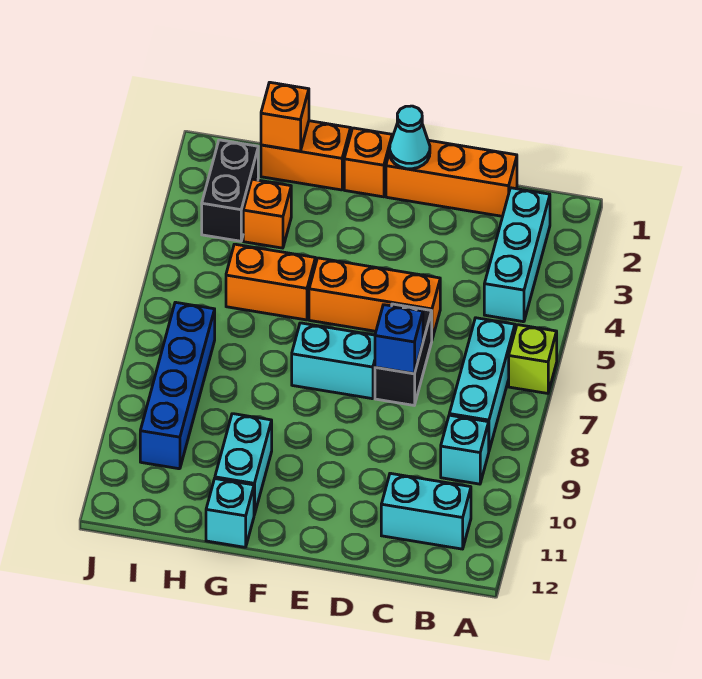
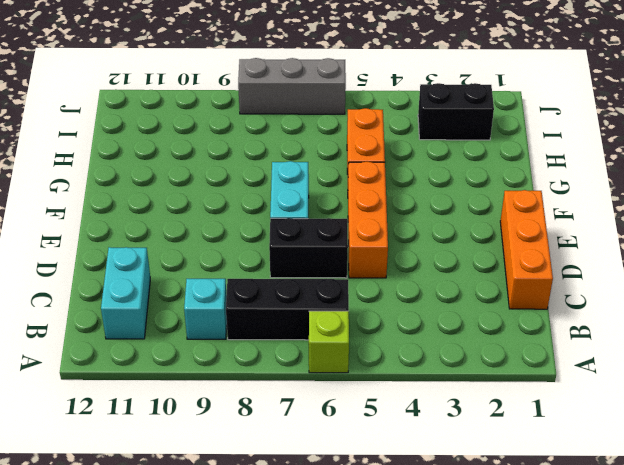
black brick B6:B8 level 1 -> cyan brick B6:B8 level 1
grey brick J6:J8 level 1 -> none
none -> cyan brick B2:B4 level 1
none -> orange brick F1 level 1
none -> orange brick G1:H1 level 1

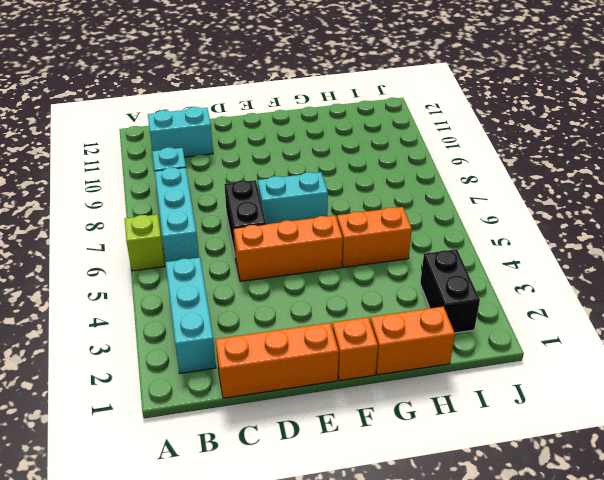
none -> cyan brick G10:G11 level 1
none -> cyan brick G12 level 1
none -> orange brick H3 level 1

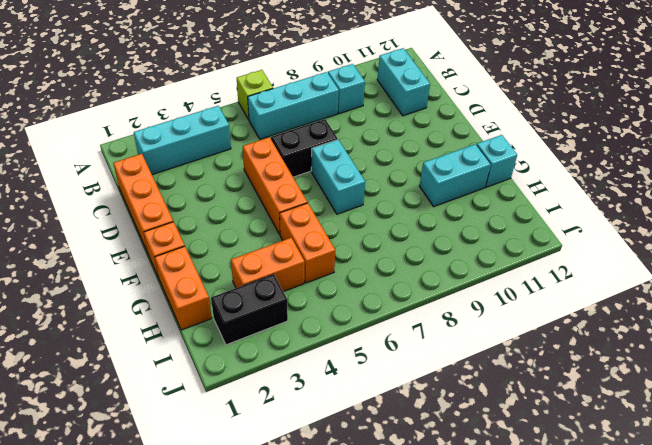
orange brick H3:H4 level 1 -> orange brick H3 level 1
none -> blue brick I7:I10 level 1
none -> blue brick D7 level 2
none -> cyan cone E1 level 2

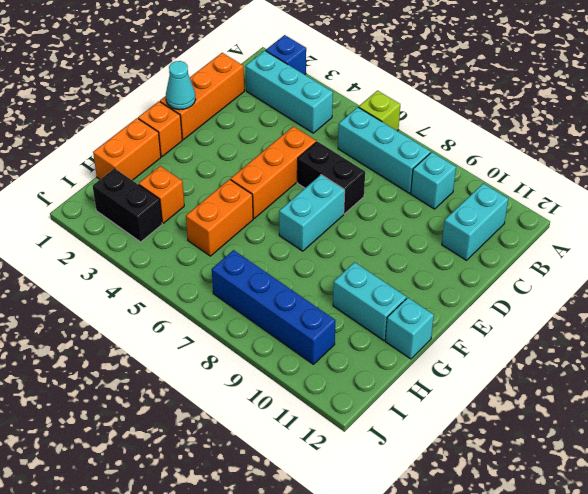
blue brick A2 level 1 -> blue brick D7 level 2
none -> orange brick H1 level 2

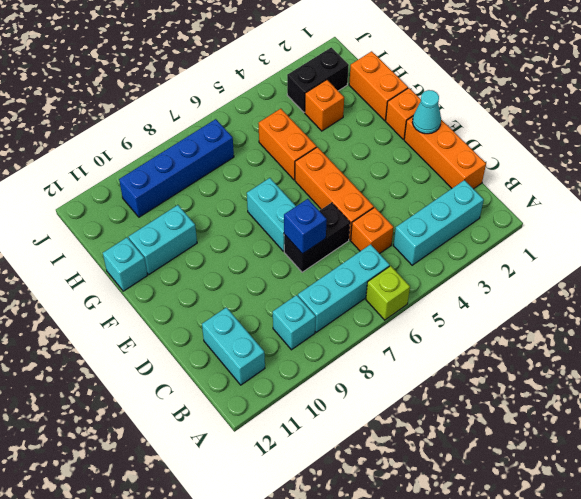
orange brick C5 level 1 -> orange brick H1 level 2

